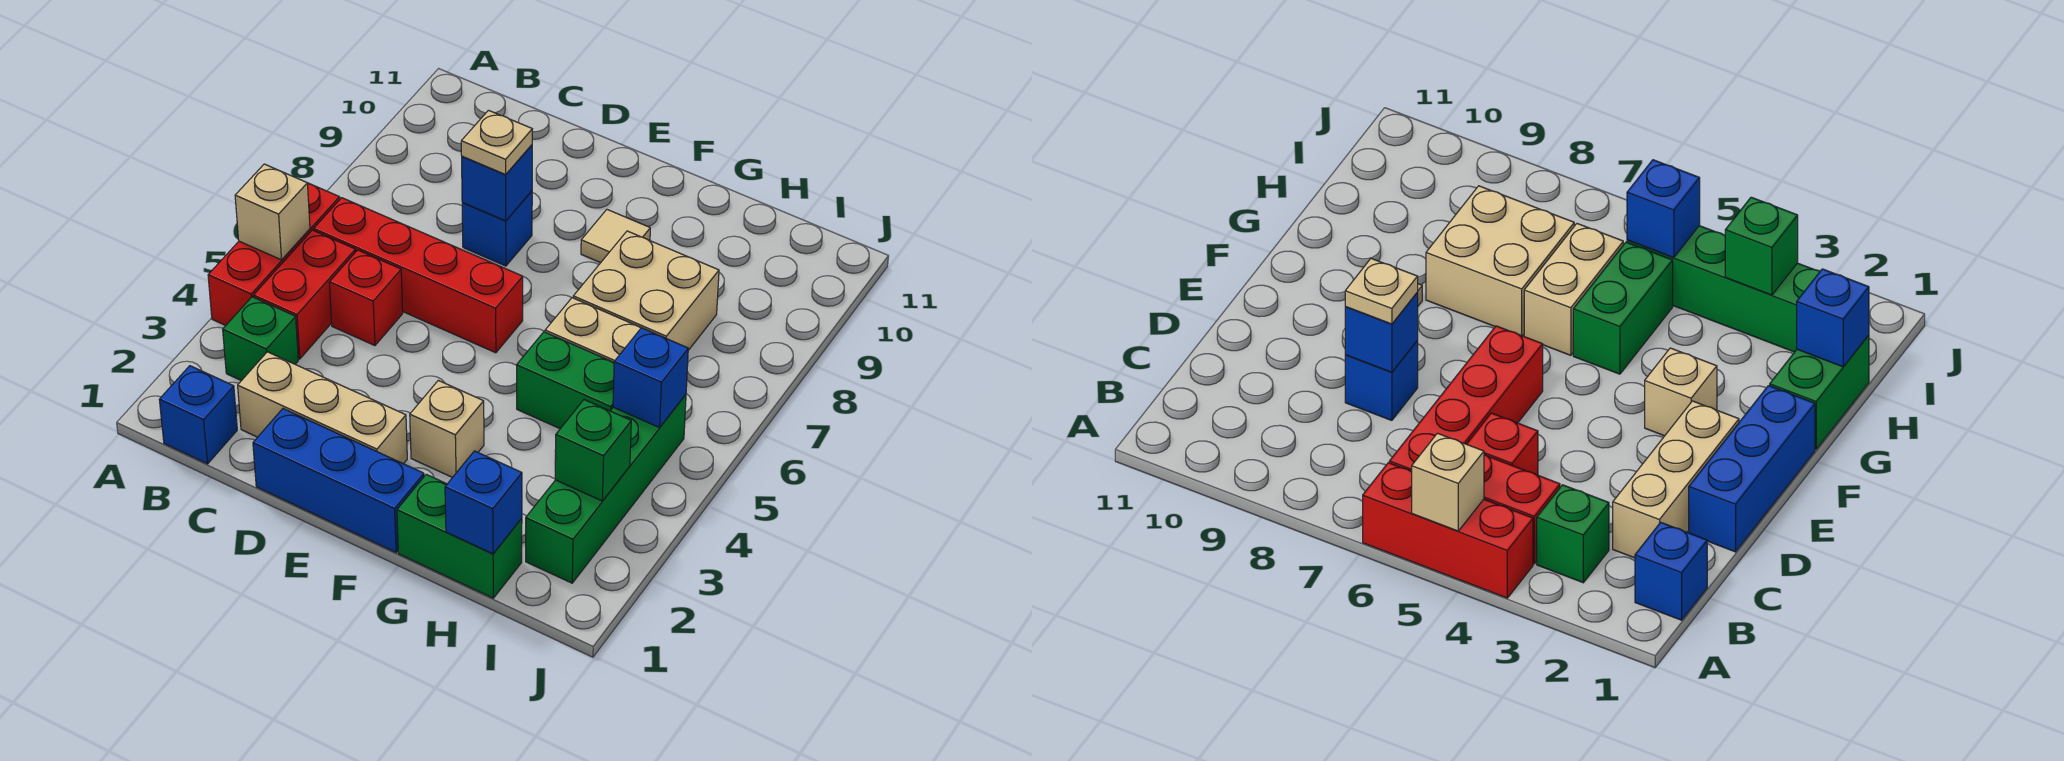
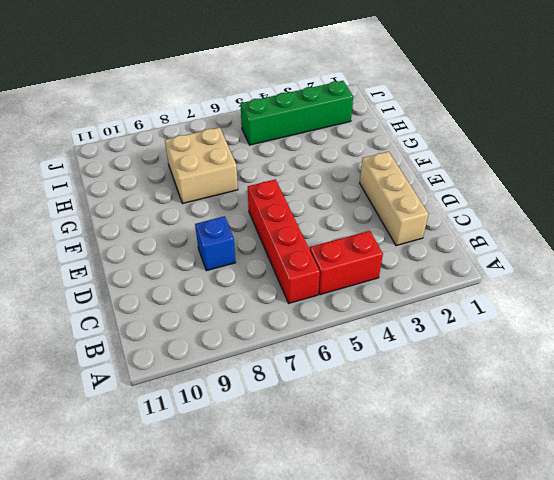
none -> red brick A4:A6 level 1
none -> blue brick B1 level 1
none -> green brick B3 level 1

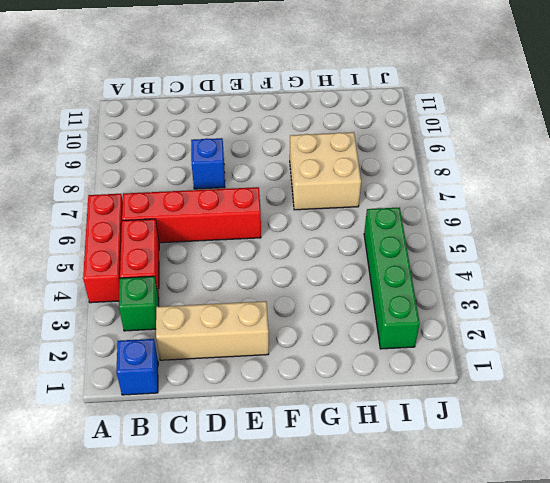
none -> red brick C5 level 1
none -> blue brick D1:F1 level 1
none -> tan brick F3 level 1

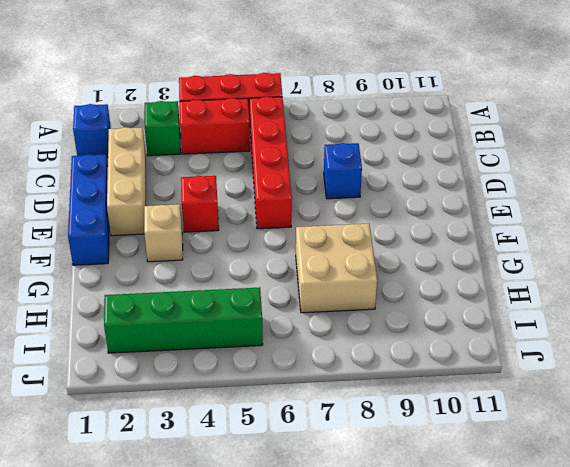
red brick E4 level 1 -> red brick C5 level 1
none -> tan tile F9 level 1
none -> green brick G1:H1 level 1
none -> green brick G5:H5 level 1

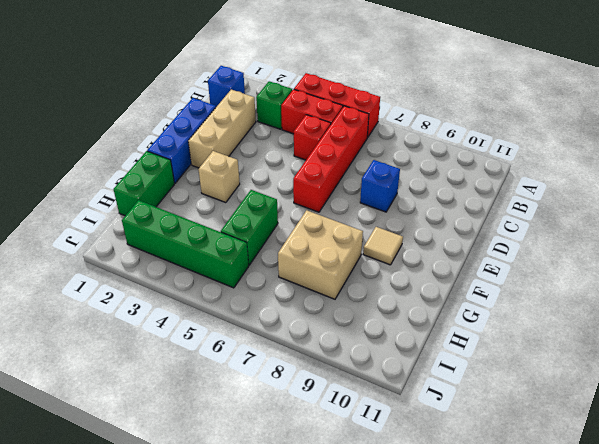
none -> tan brick G6:H6 level 1
none -> tan brick A5 level 2
none -> blue brick D8 level 2

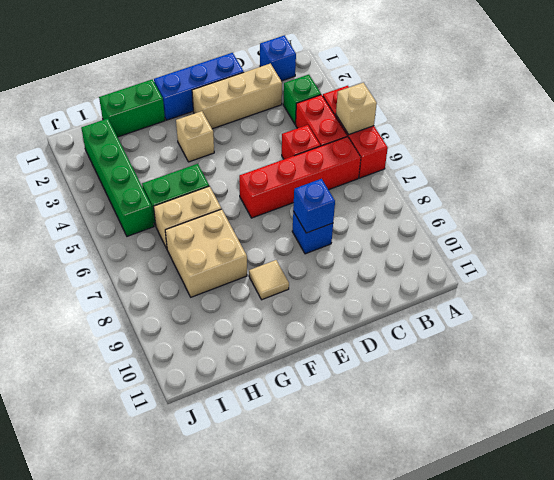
none -> blue brick H1 level 2
none -> green brick I3 level 2
none -> blue brick I5 level 2

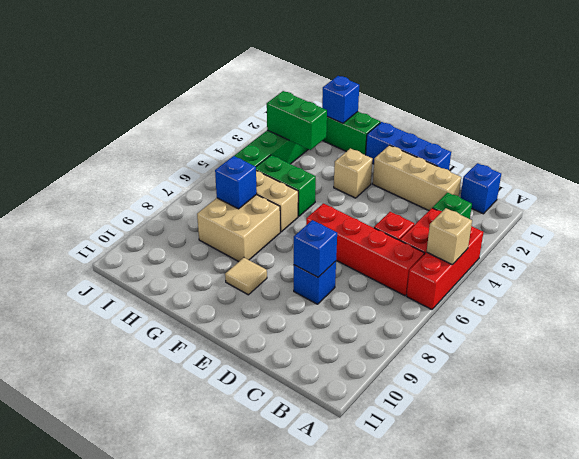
green brick H3:I3 level 2 -> green brick I3 level 2
blue brick H7 level 2 -> blue brick I5 level 2
none -> tan plate D8 level 3

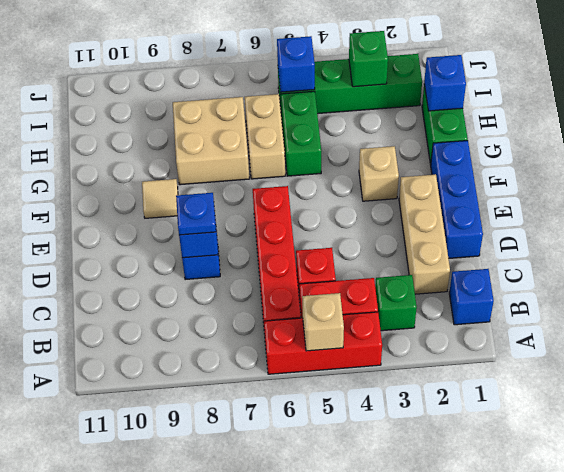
blue plate D8 level 3 -> tan plate D8 level 3

